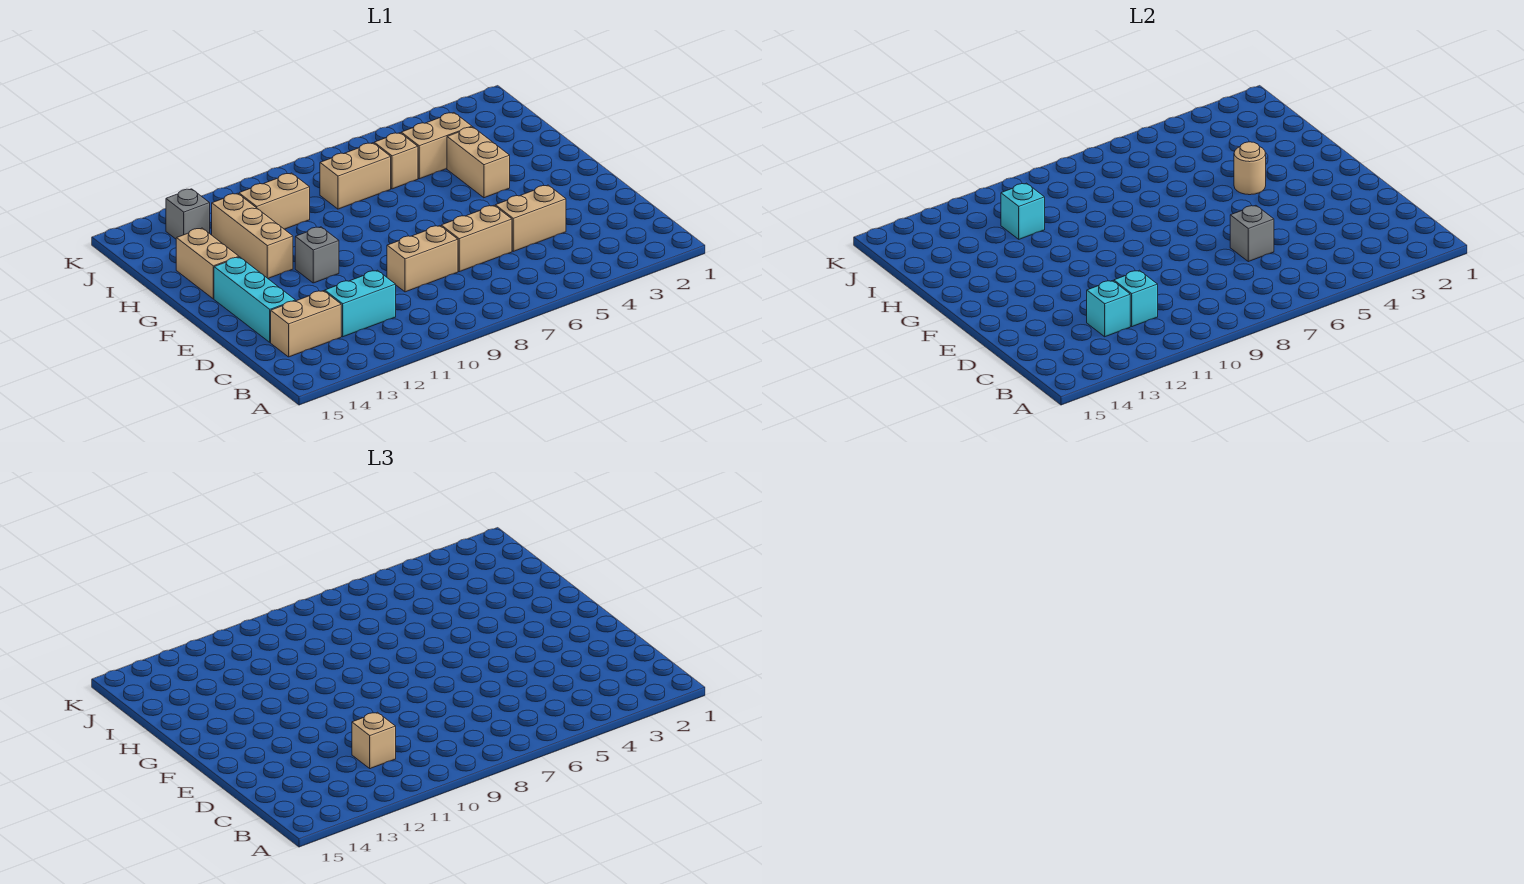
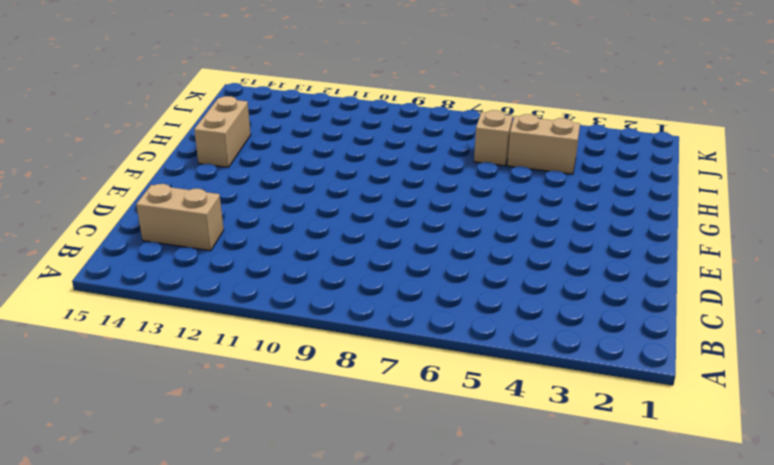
none -> cyan brick C11:C12 level 1
none -> tan brick D4:D5 level 1
none -> tan brick D6:D7 level 1

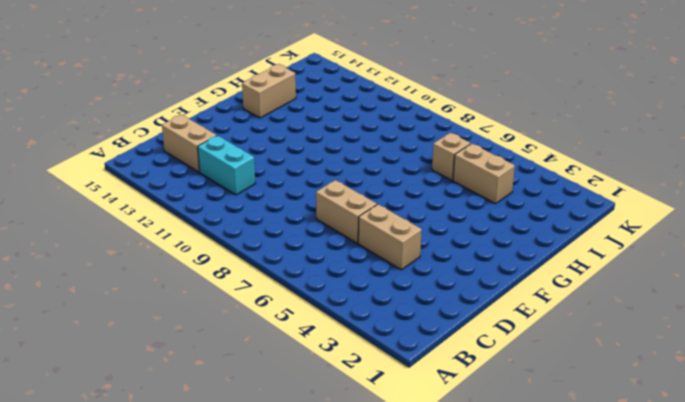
none -> tan brick D8:D9 level 1
none -> cyan brick D14:F14 level 1
none -> grey brick F11 level 1

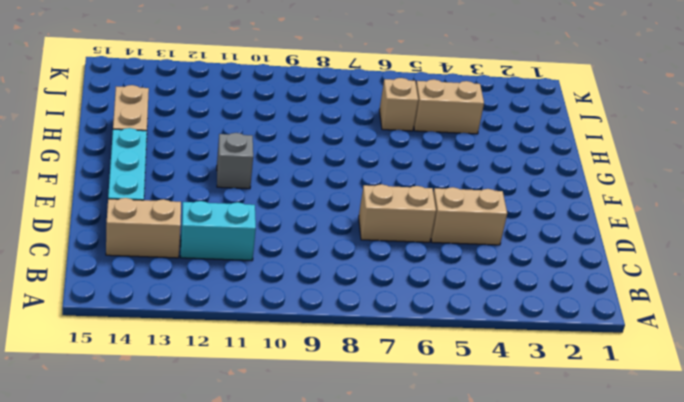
none -> tan brick D8:D9 level 1
none -> tan brick G4:H4 level 1
none -> tan brick G12:I12 level 1

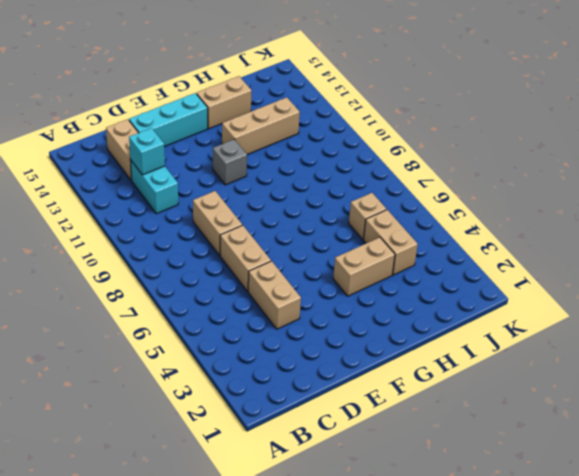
none -> tan brick I7:I8 level 1
none -> tan brick I10:I11 level 1
none -> grey brick J13 level 1

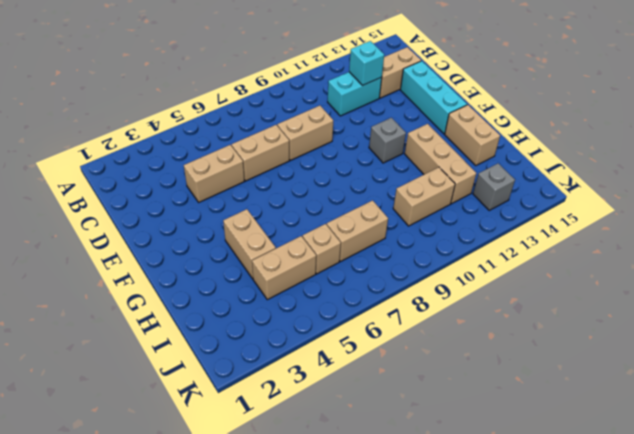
none -> cyan brick C11 level 2
none -> grey brick D6 level 2
none -> tan round brick G4 level 2

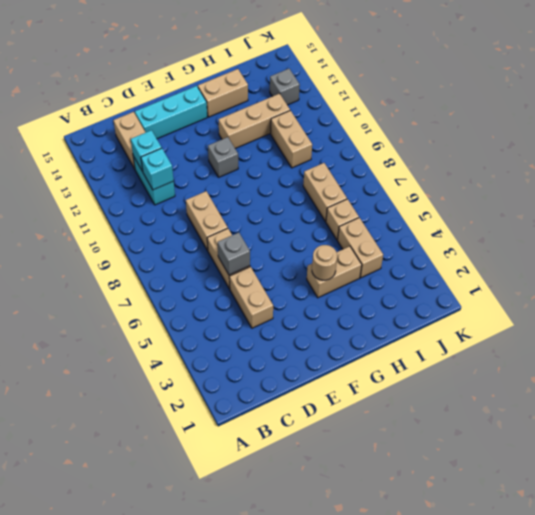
none -> cyan brick I11 level 2
none -> tan brick C11 level 3

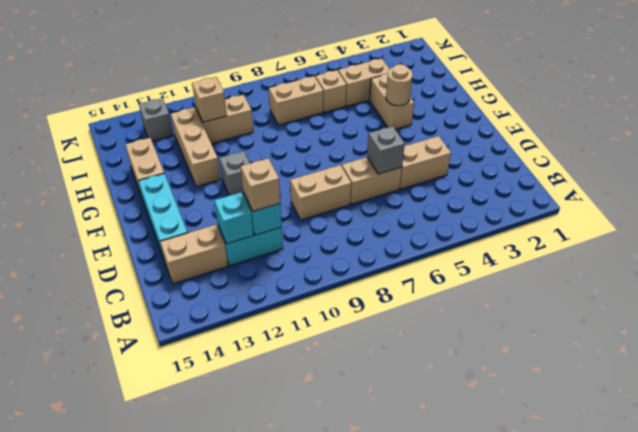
tan brick I11 level 2 -> cyan brick I11 level 2

